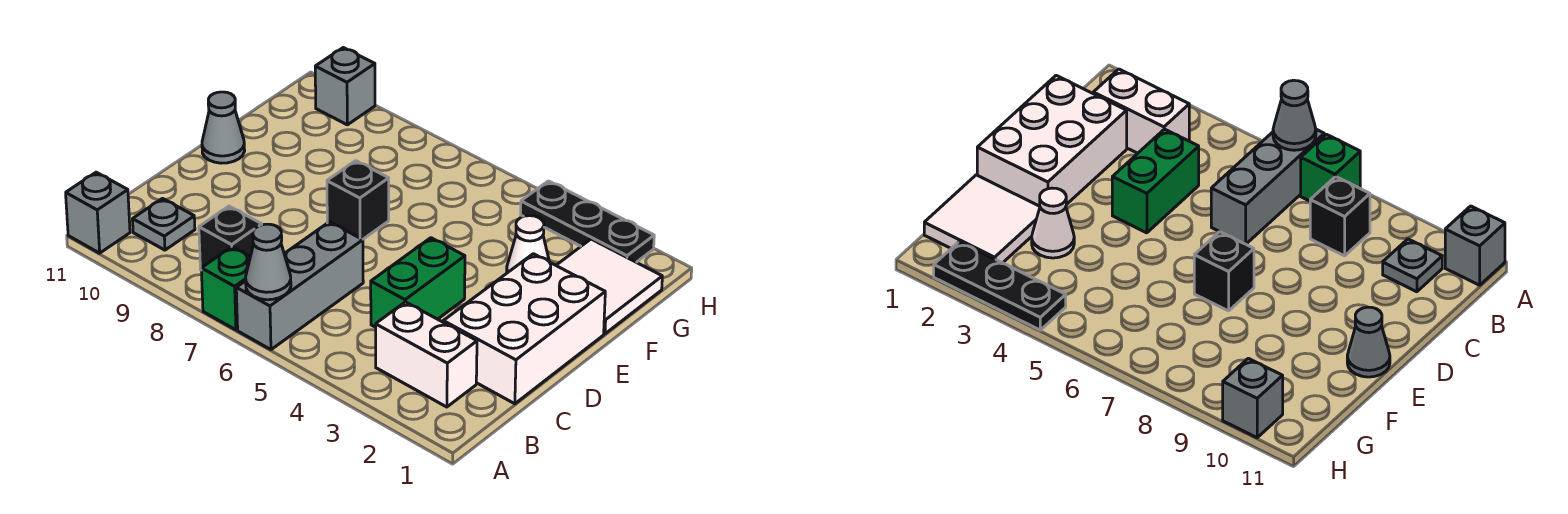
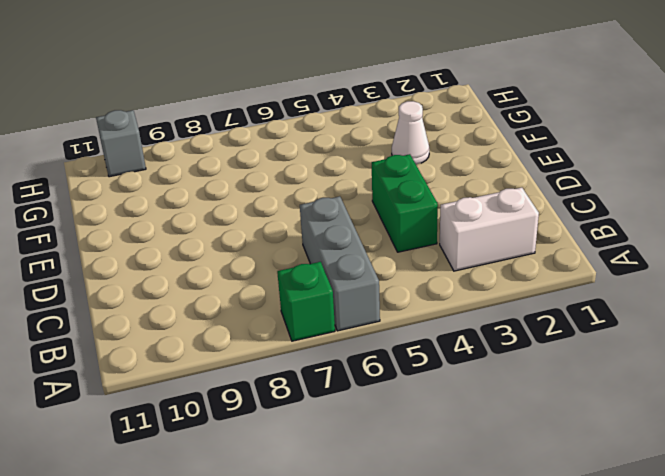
none -> grey brick A11 level 1
none -> black brick B8 level 1
none -> grey plate B10 level 1

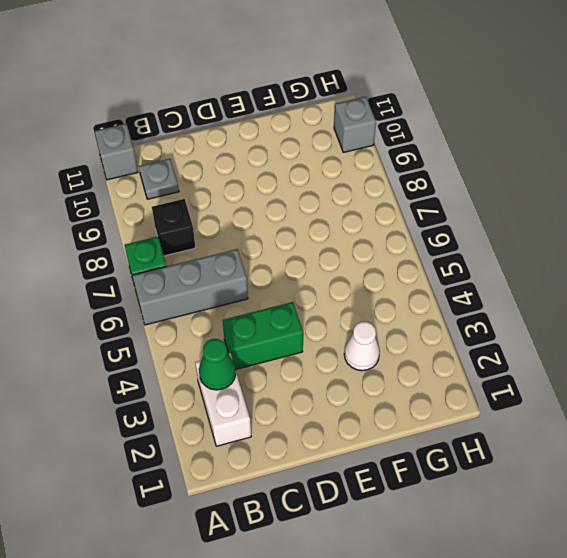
green cone B3 level 2 -> none
none -> white brick C1:E2 level 1
none -> black brick E7 level 1
none -> grey cone E11 level 1

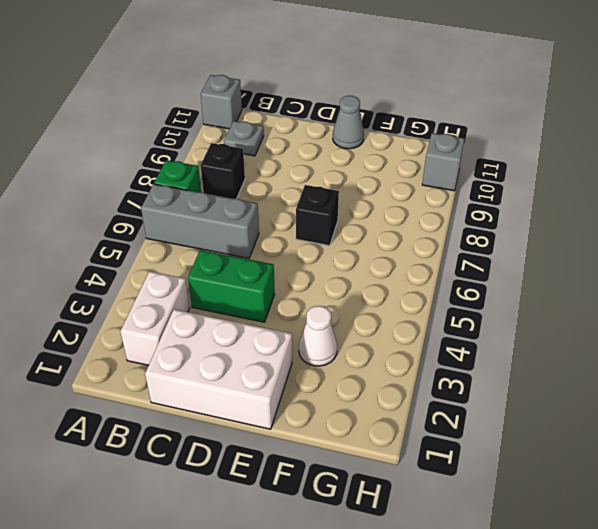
none -> white tile F1:G2 level 1
none -> black plate H2:H4 level 1
none -> grey cone A6 level 2

